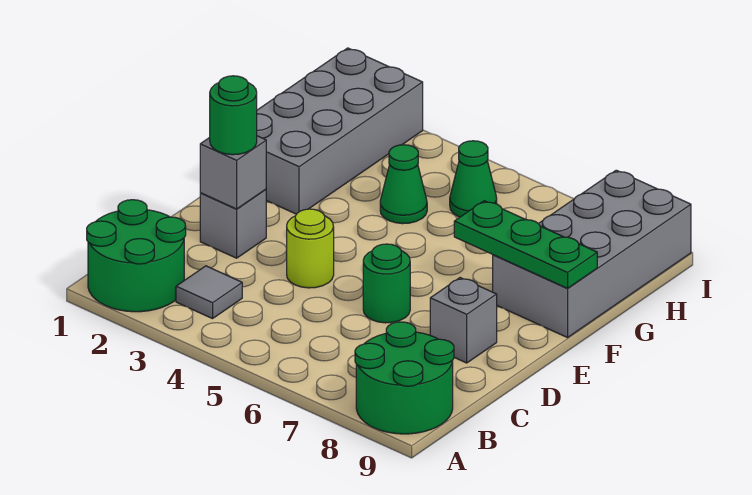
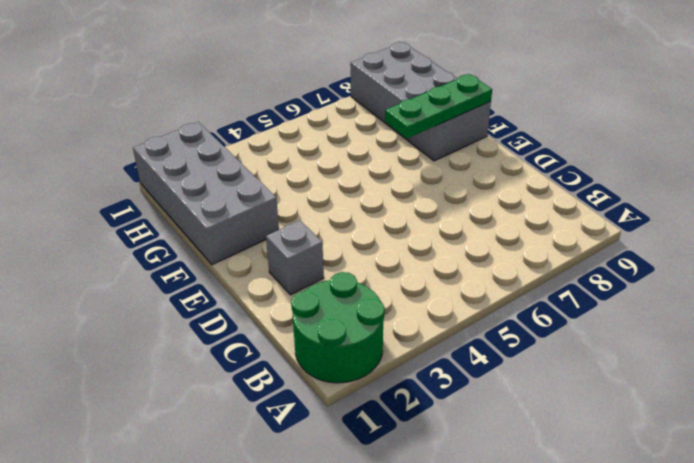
none -> green round brick A8:B9 level 1
none -> grey tile B3 level 1
none -> lime round brick D4 level 1

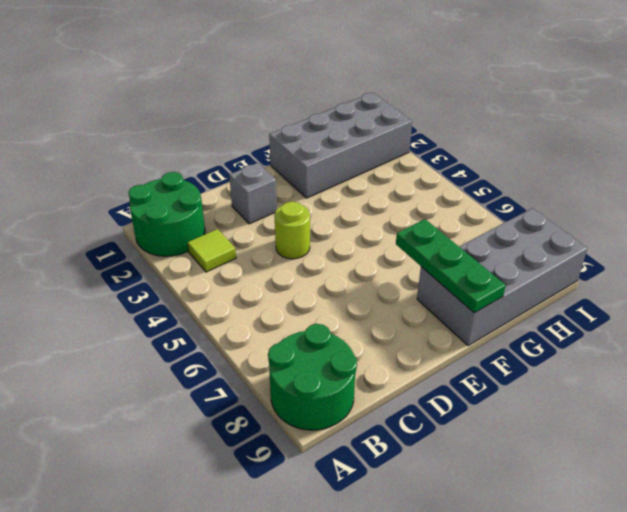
lime tile B3 level 1 -> grey tile B3 level 1
none -> green round brick D6 level 1
none -> grey brick D8 level 1
none -> green cone G4 level 1

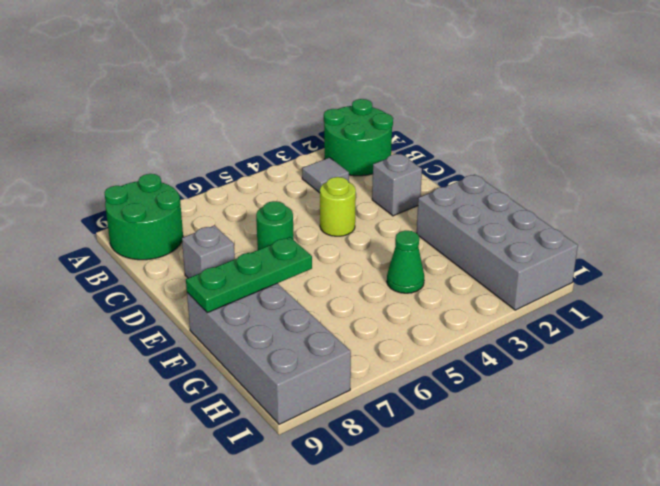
none -> green cone H5 level 1
none -> grey brick D2 level 2
none -> green round brick D2 level 3

